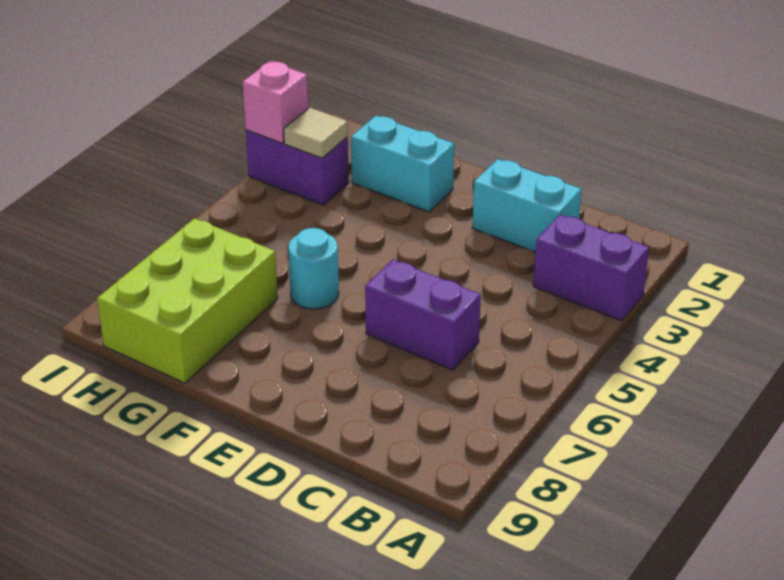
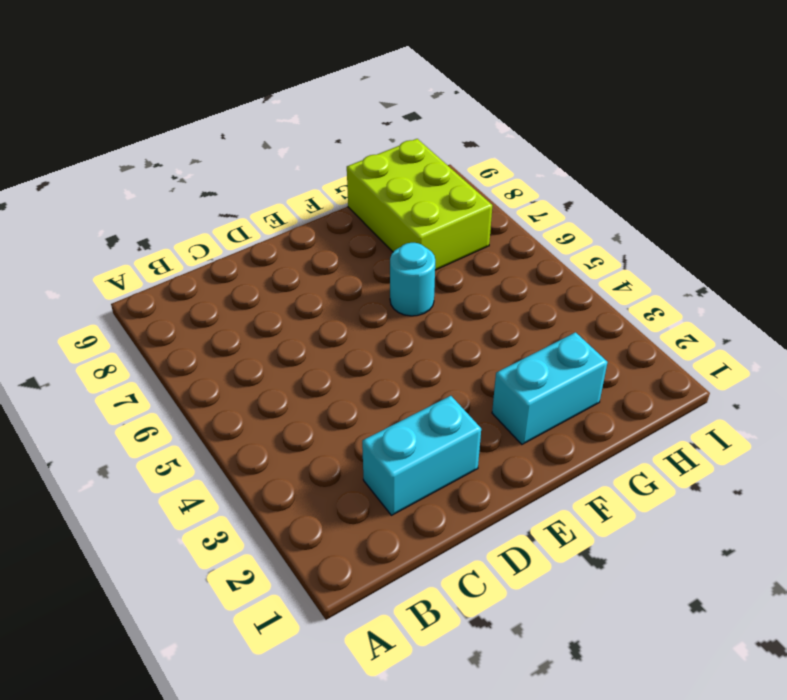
none -> purple brick A3:B3 level 1
none -> purple brick C6:D6 level 1

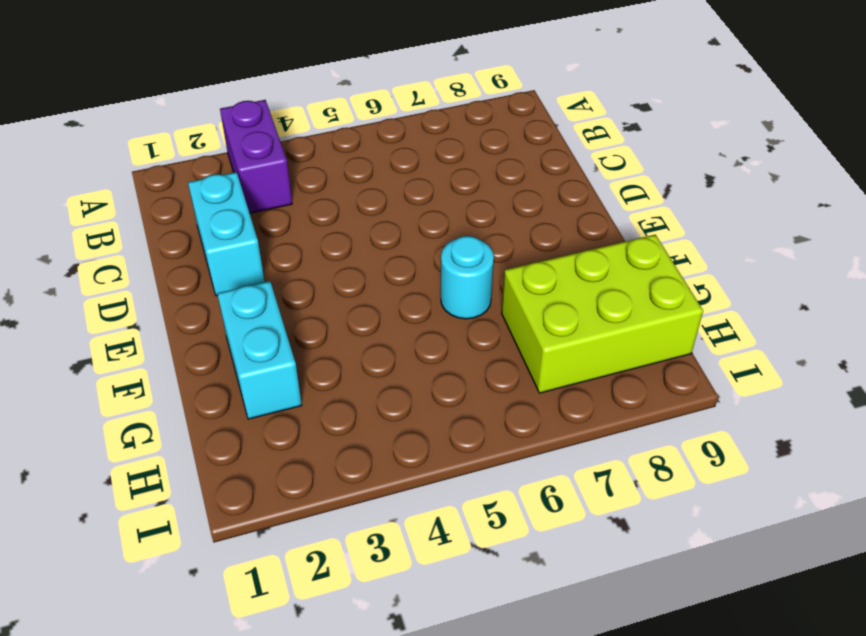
none -> purple brick C6:D6 level 1
none -> purple brick H3:I3 level 1

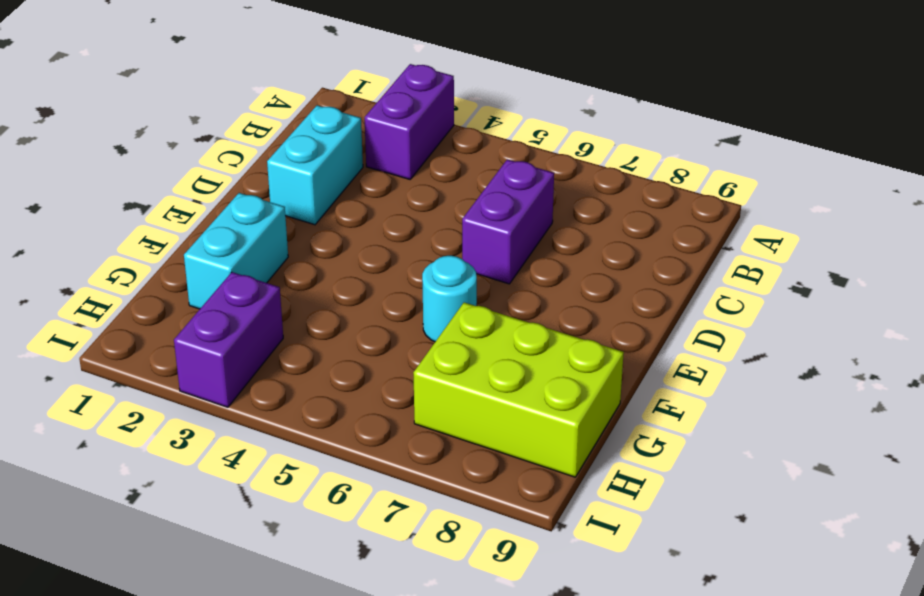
none -> tan tile H3 level 2
none -> pink brick I3 level 2

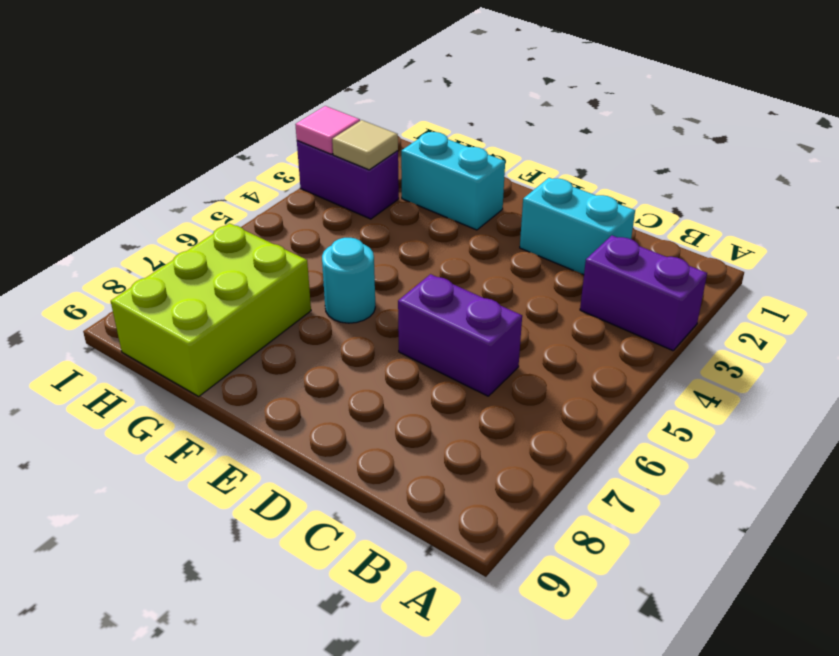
pink tile I3 level 2 -> pink brick I3 level 2

